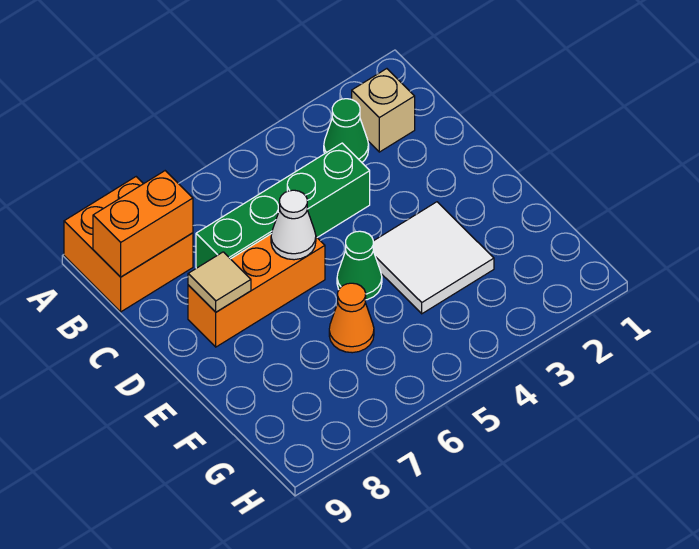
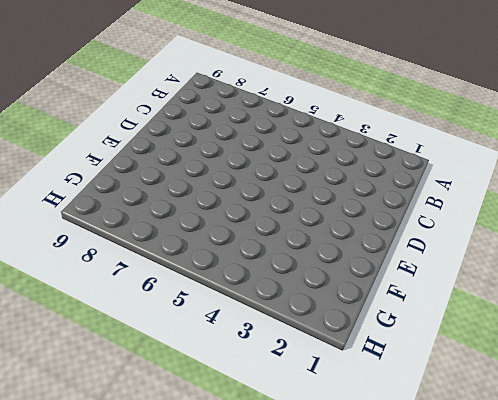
none -> orange brick A8:B9 level 1
none -> tan brick B2 level 1

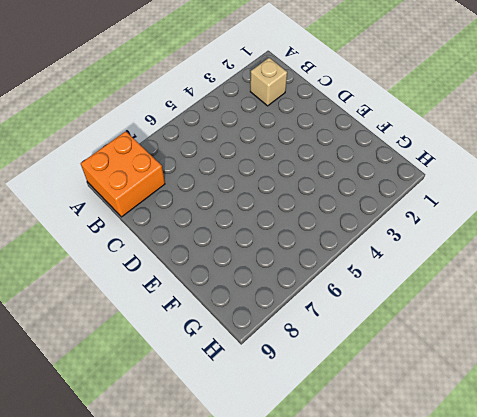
none -> green cone B3 level 1
none -> green brick C4:C7 level 1

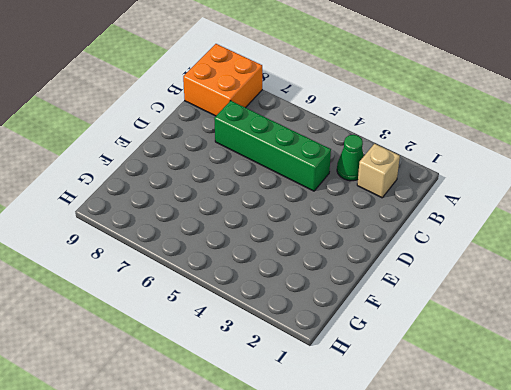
none -> orange brick D6:D8 level 1
none -> white tile E3:F4 level 1

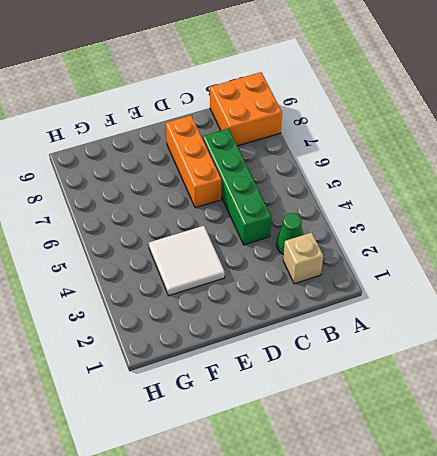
none -> green cone E5 level 1
none -> orange cone F6 level 1

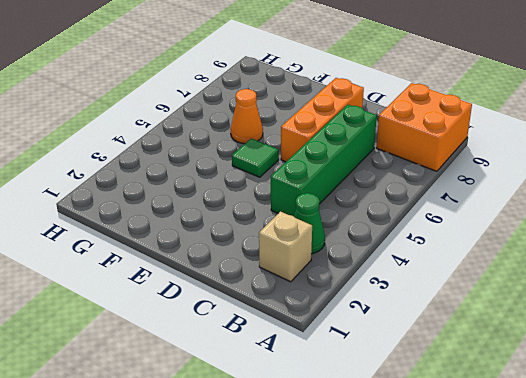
green tile E5 level 1 -> green cone E5 level 1
none -> white tile E3:F4 level 1
none -> orange brick B8:B9 level 2

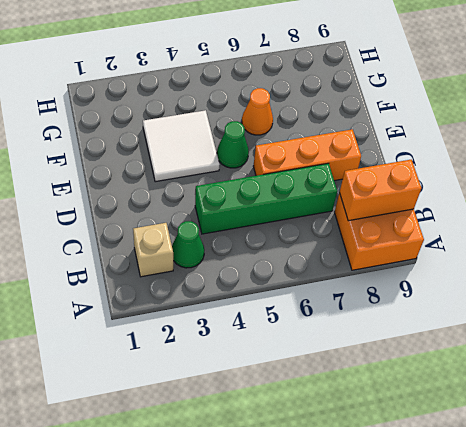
none -> white cone D6 level 2
none -> tan tile D8 level 2

